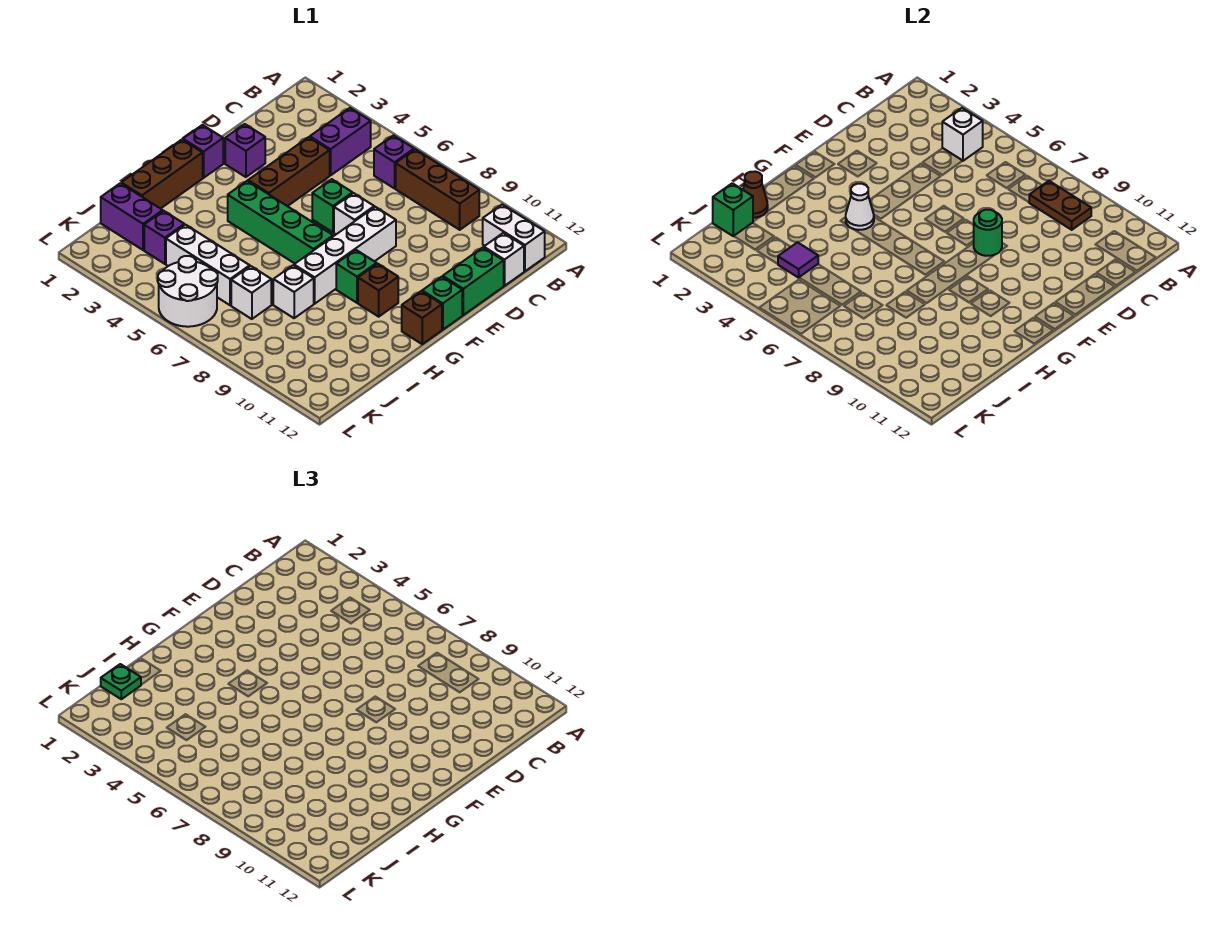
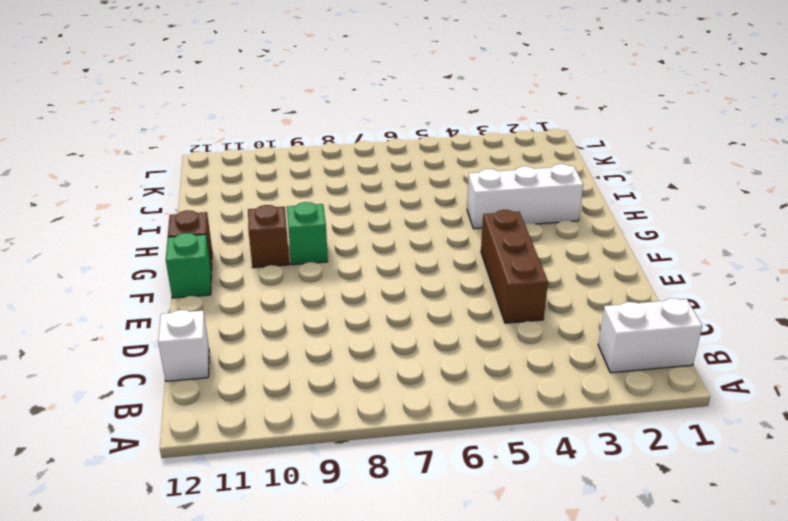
white brick B1:B2 level 1 -> white brick B11:B12 level 1
white brick H2:H4 level 1 -> white brick J4:J6 level 1
none -> purple brick B4:C4 level 1
none -> purple brick B6 level 1
none -> brown brick B7:B9 level 1
none -> green brick D12:E12 level 1

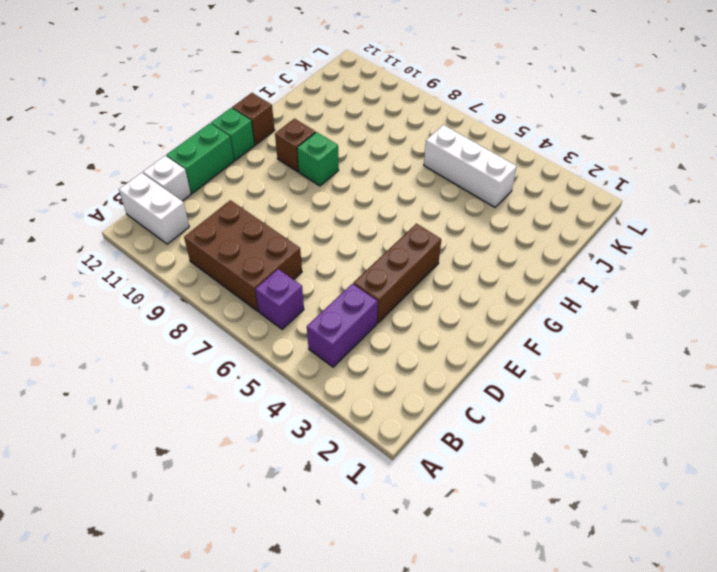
brown brick B7:C9 level 1 -> brown brick B7:B9 level 1
none -> purple brick E2 level 1
none -> green brick E6 level 1
none -> white brick E7 level 1
none -> white brick E8:H8 level 1

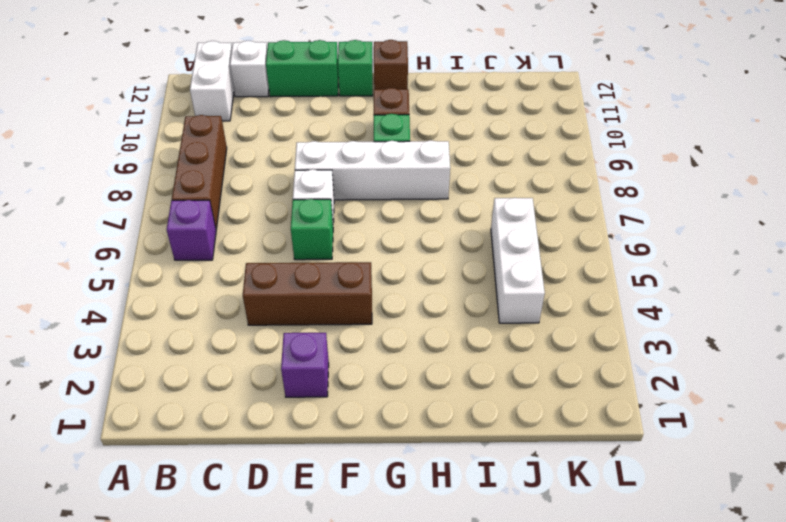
none -> purple brick B4:C4 level 1
none -> purple brick F1 level 1
none -> brown brick G1:I1 level 1
none -> green brick G4:G7 level 1

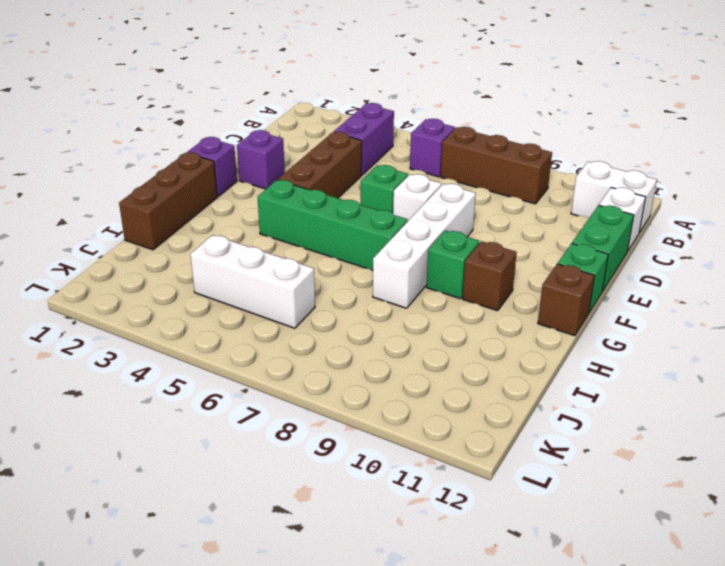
none -> white brick I8 level 1
none -> purple brick J1:J2 level 1
none -> purple brick J3 level 1
none -> white brick J7 level 1

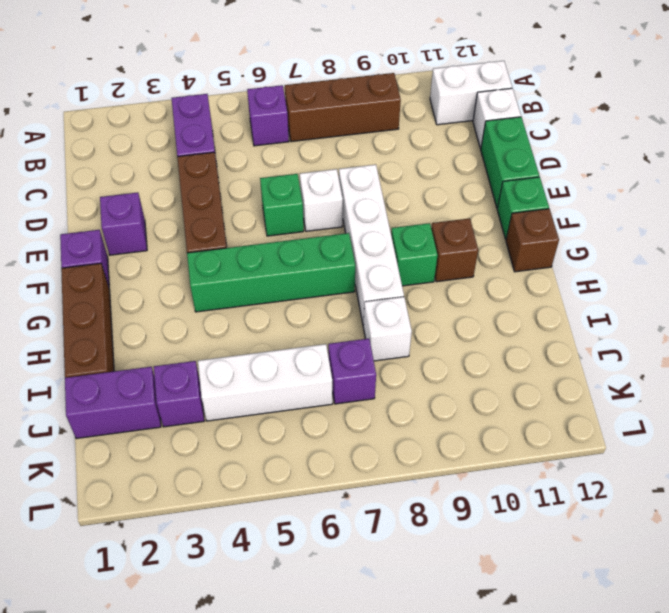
purple brick J7 level 1 -> white brick J7 level 1
none -> white round brick K5:L6 level 1
none -> white brick B4 level 2
none -> brown plate B8:B9 level 2
none -> green round brick E8 level 2

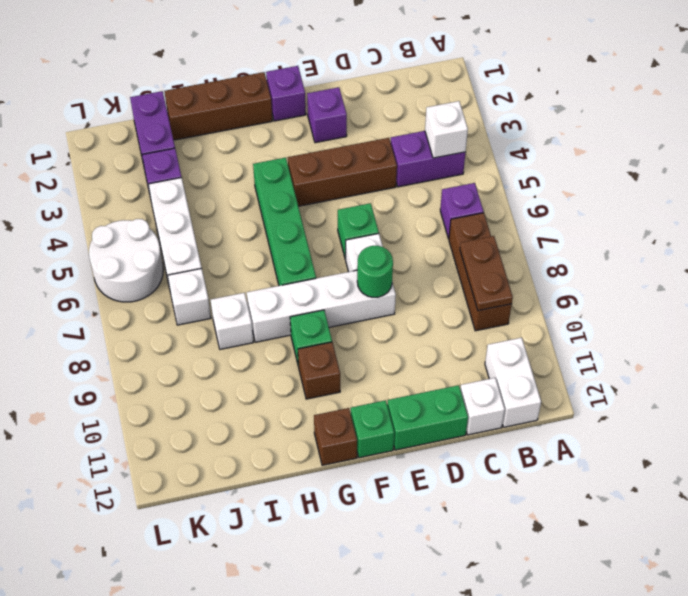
none -> white cone G4 level 2
none -> brown cone I1 level 2
none -> green brick J1 level 2
none -> purple tile J4 level 2

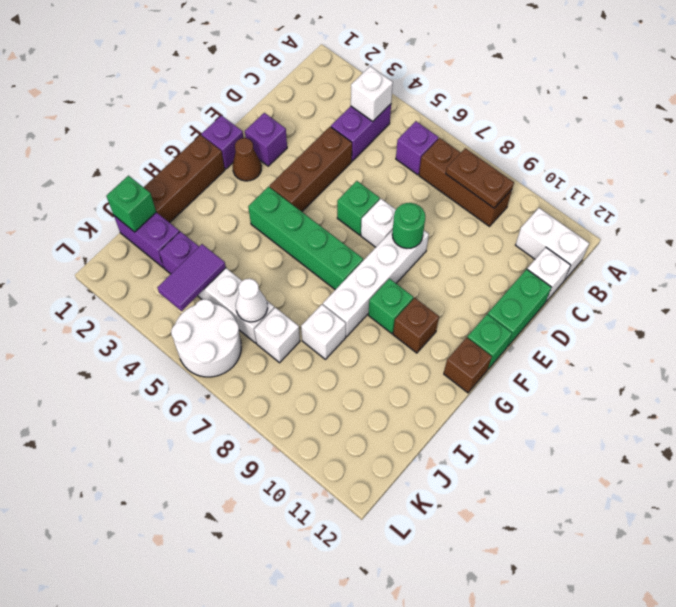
brown cone F2 level 1 -> brown cone I1 level 2
purple tile J4:K4 level 2 -> purple tile J4 level 2
white cone J6 level 2 -> white cone G4 level 2
none -> green plate J1 level 3

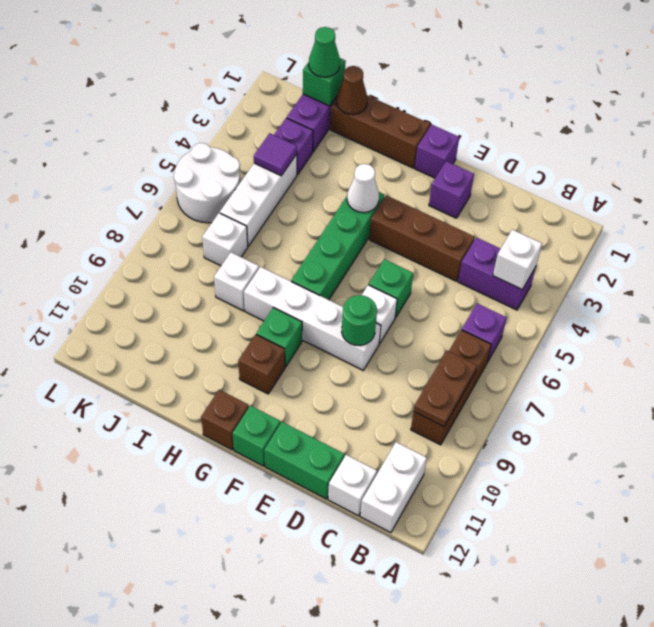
green cone J1 level 3 -> green plate J1 level 3

